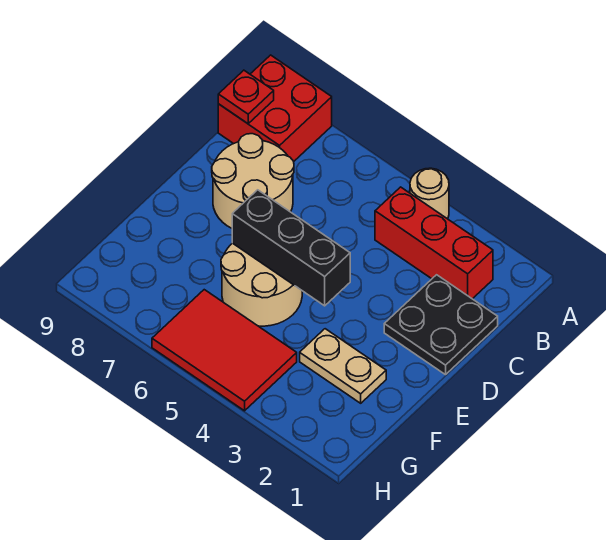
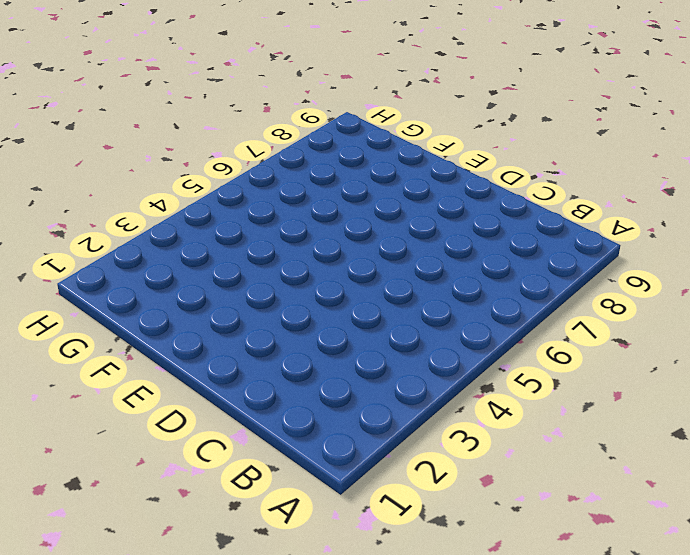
none -> tan round brick A4 level 1
none -> red brick A8:B9 level 1

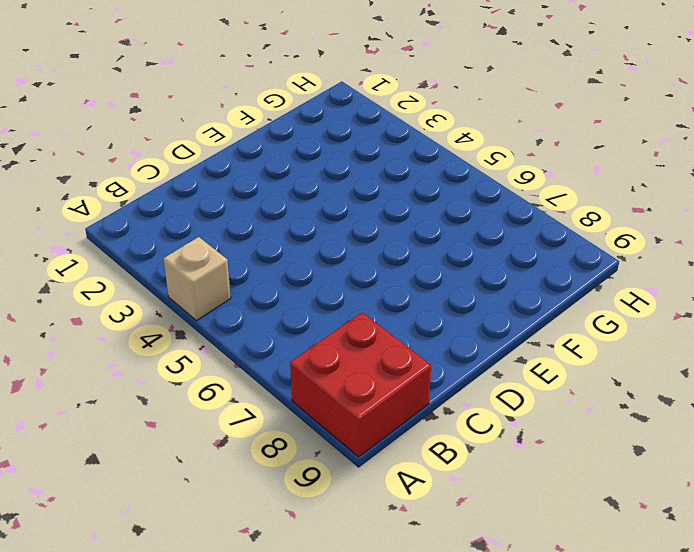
tan brick A4 level 1 -> tan round brick A4 level 1
none -> red brick B2:B4 level 1
none -> black plate C1:D2 level 1

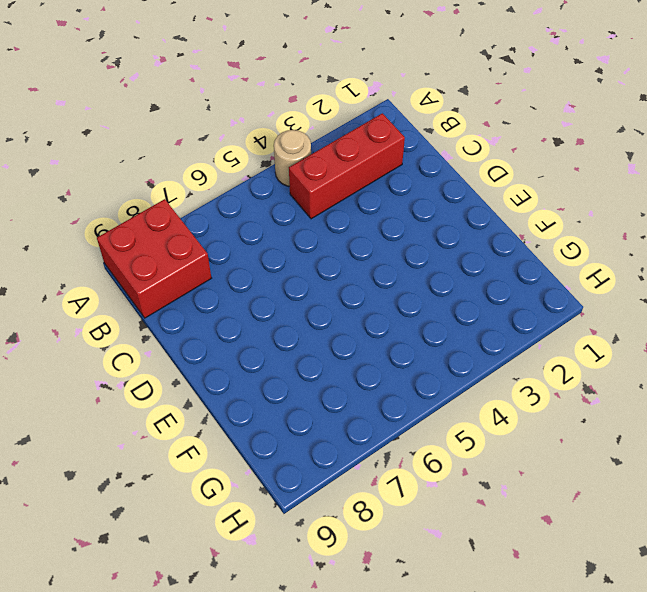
none -> black plate C1:D2 level 1
none -> tan round brick C7:D8 level 1

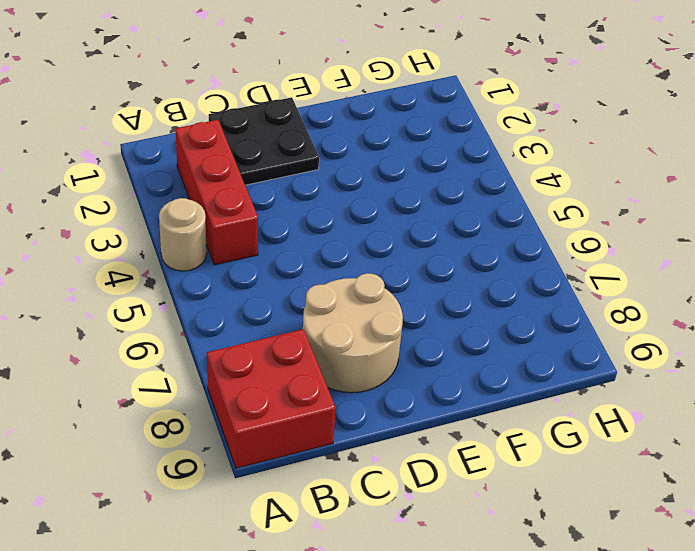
none -> tan round brick E5:F6 level 1
none -> tan plate F2:F3 level 1

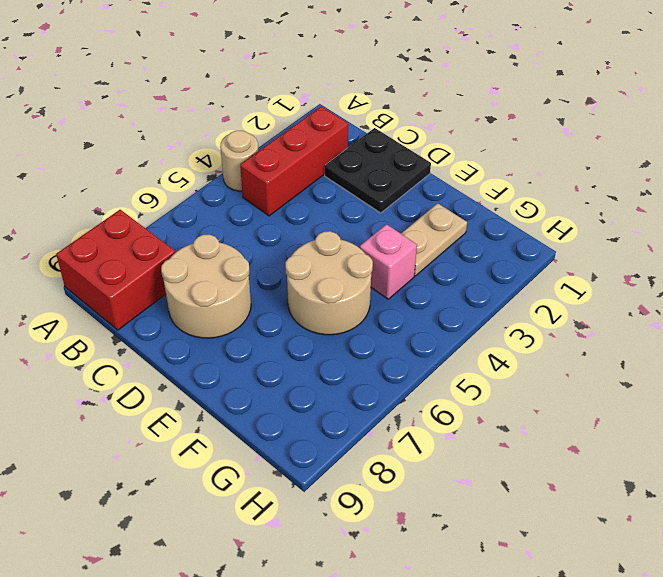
pink brick F4 level 1 -> none
none -> red tile G4:H6 level 1
none -> red plate B9 level 2

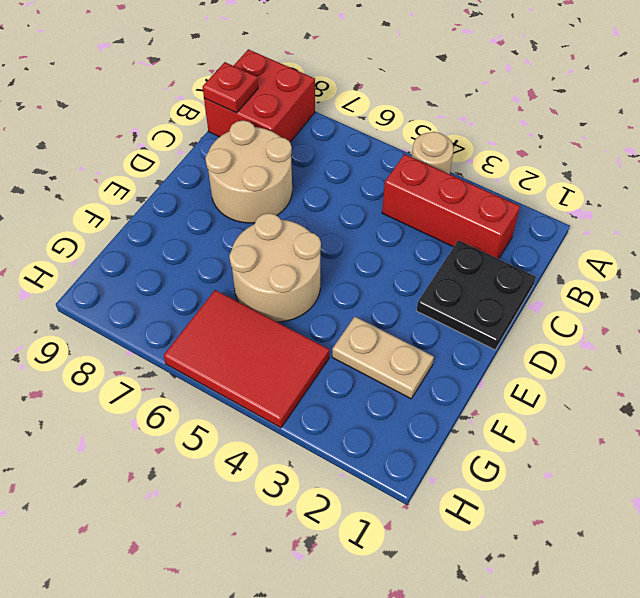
none -> black brick E4:E6 level 2

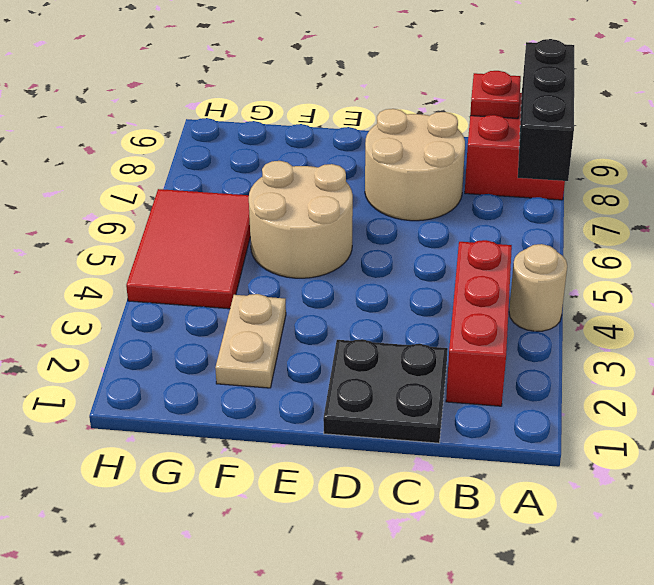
black brick A7:A9 level 2 -> black brick E4:E6 level 2

